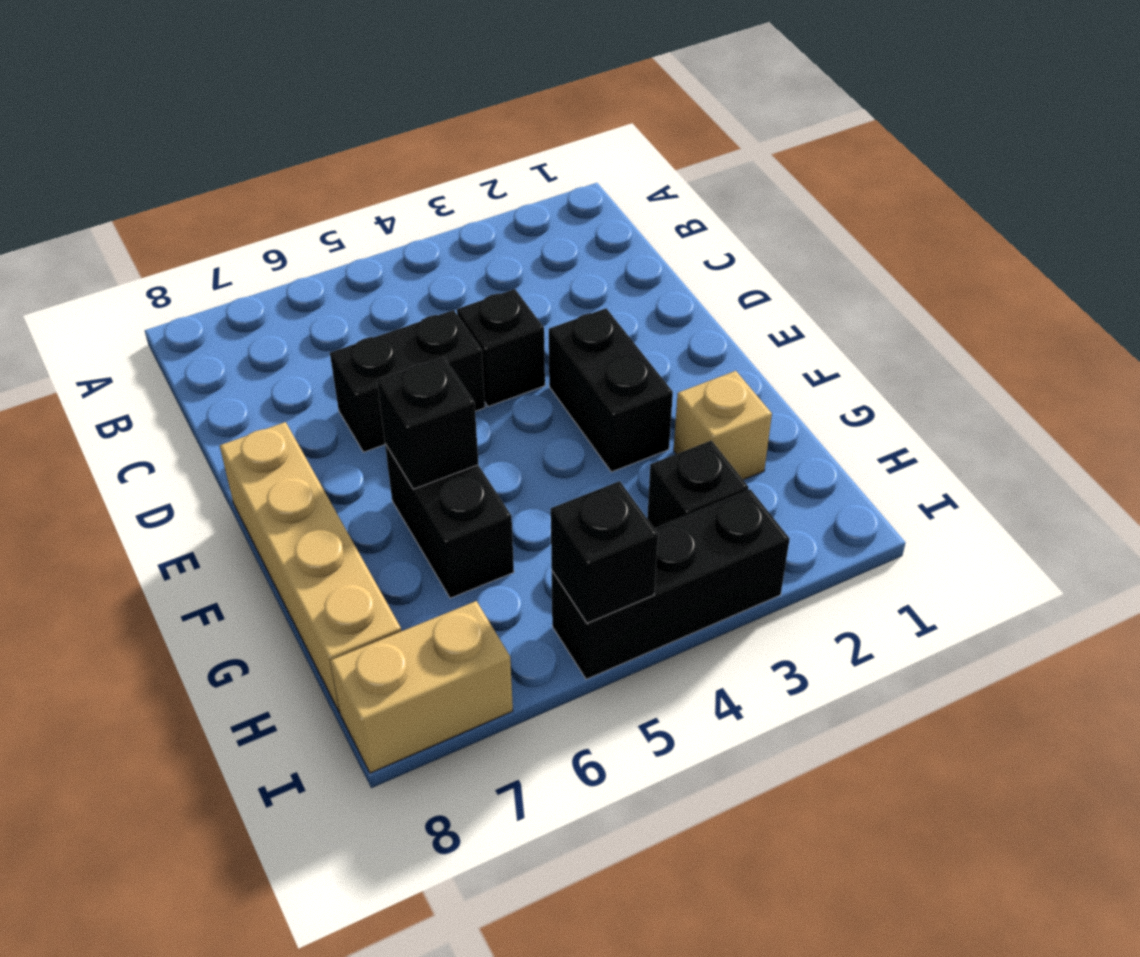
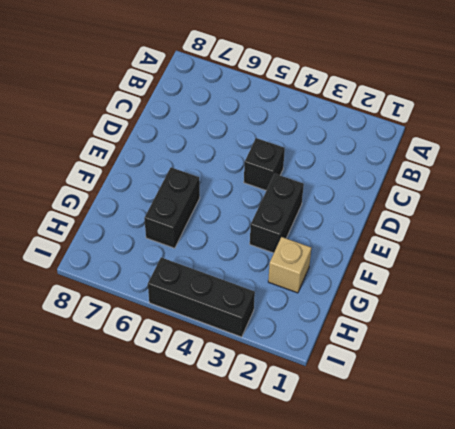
none -> black brick D5:D6 level 1
none -> tan brick E8:H8 level 1

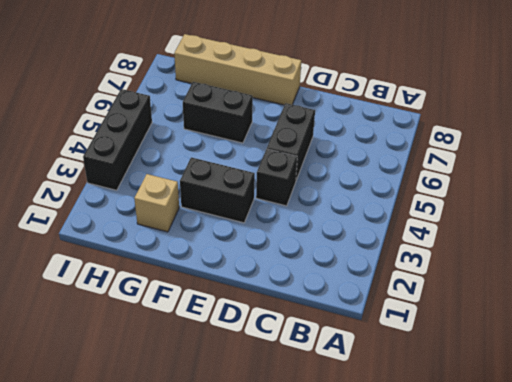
none -> black brick H3 level 1
none -> tan brick I7:I8 level 1

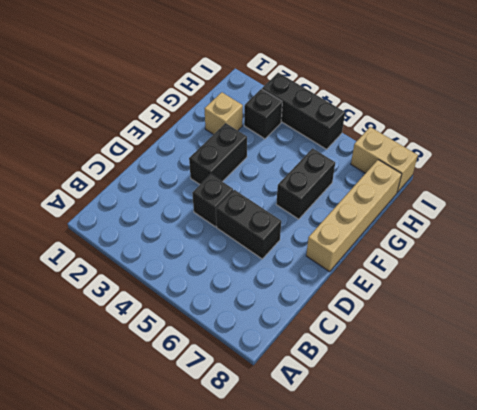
none -> black brick F6 level 2
none -> black brick I5 level 2

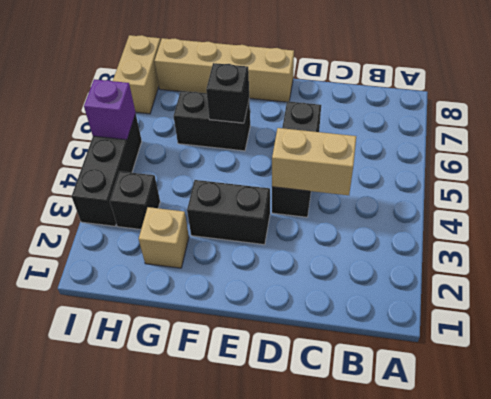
tan brick C4:D4 level 2 -> none
purple brick I5 level 2 -> black brick I5 level 2

